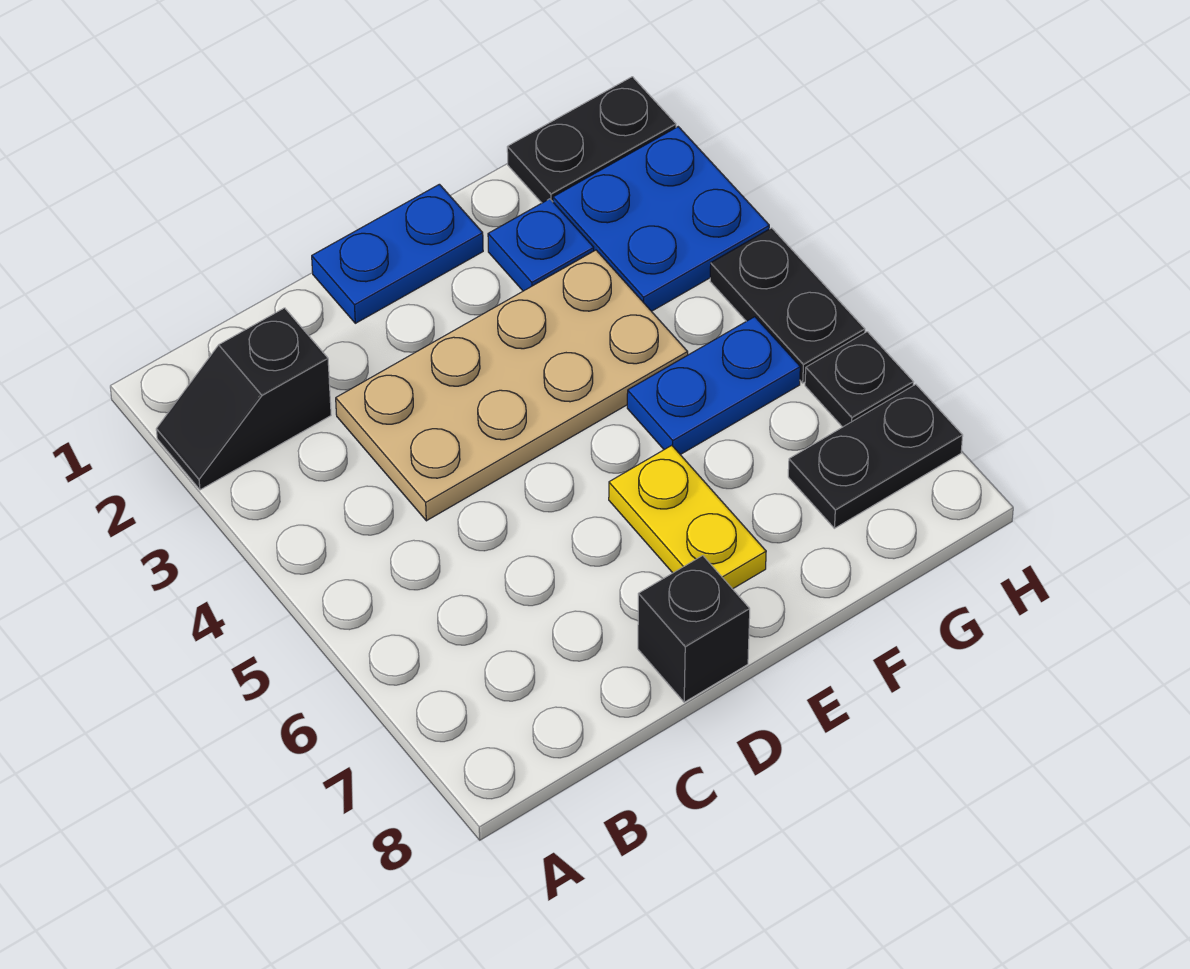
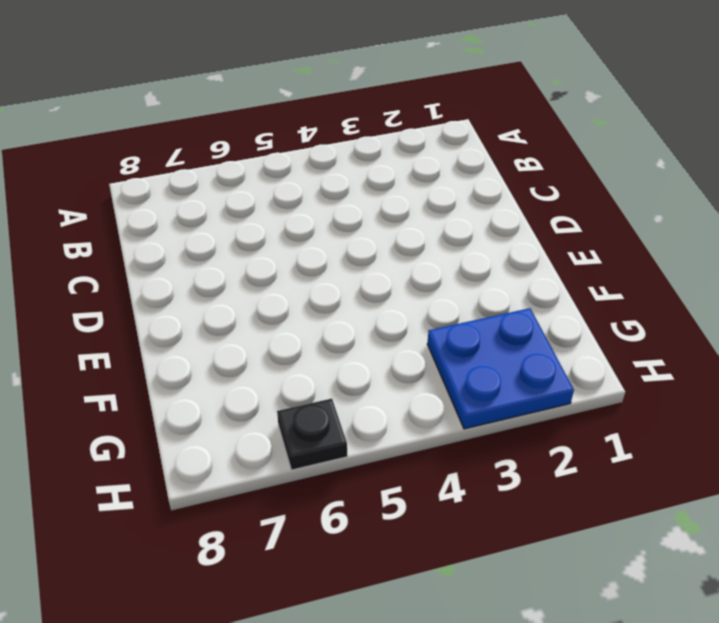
none -> black slope A2:B2 level 1 top B
none -> tan plate C3:F4 level 1
none -> blue plate D1:E1 level 1

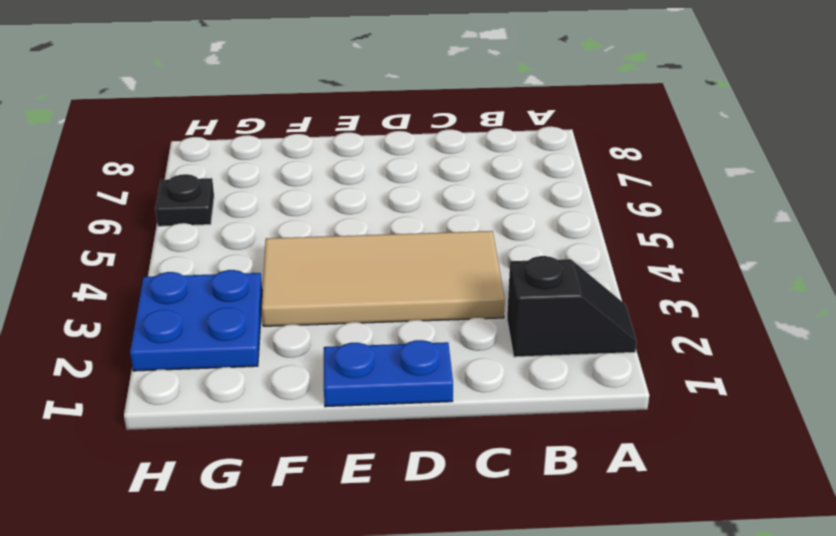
tan tile C3:F4 level 1 -> tan plate C3:F4 level 1
none -> black brick D8 level 1
none -> yellow plate E6:E7 level 1
none -> blue plate F2 level 1

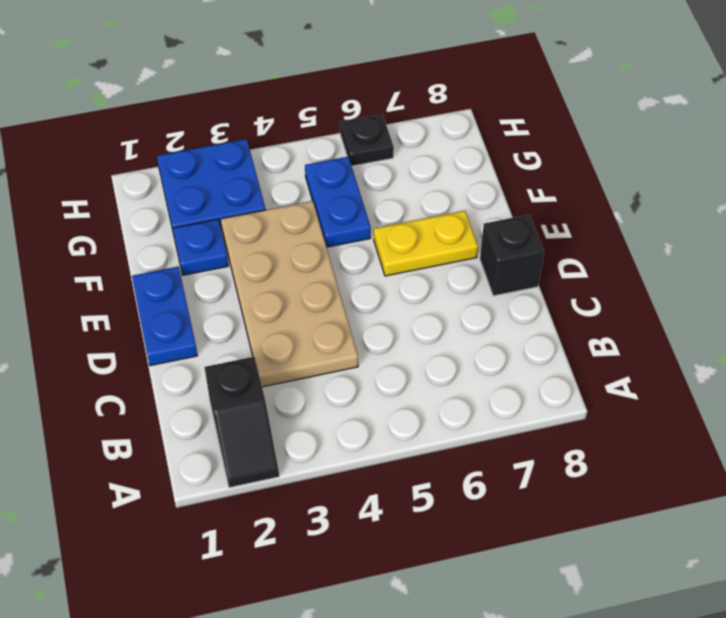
none -> black plate G1:H1 level 1
none -> black plate G7:H7 level 1
none -> black plate H4:H5 level 1

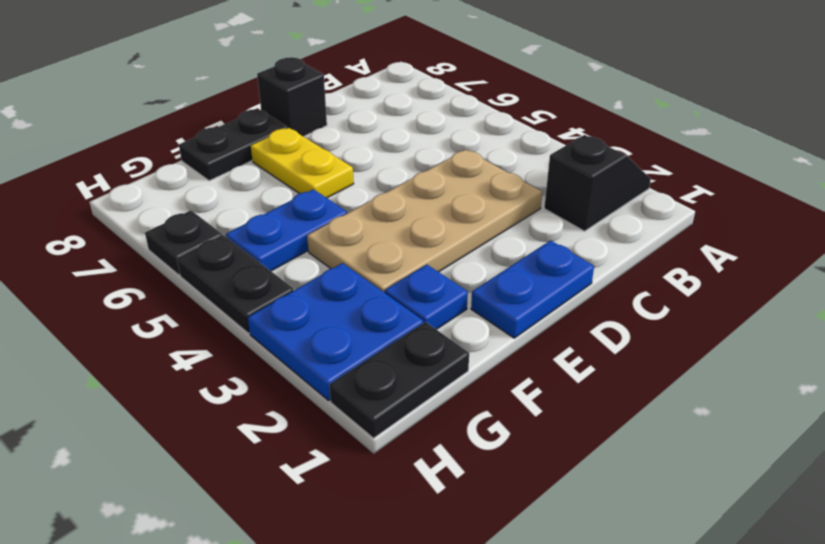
black plate E8:F8 level 1 -> black plate G7:H7 level 1

